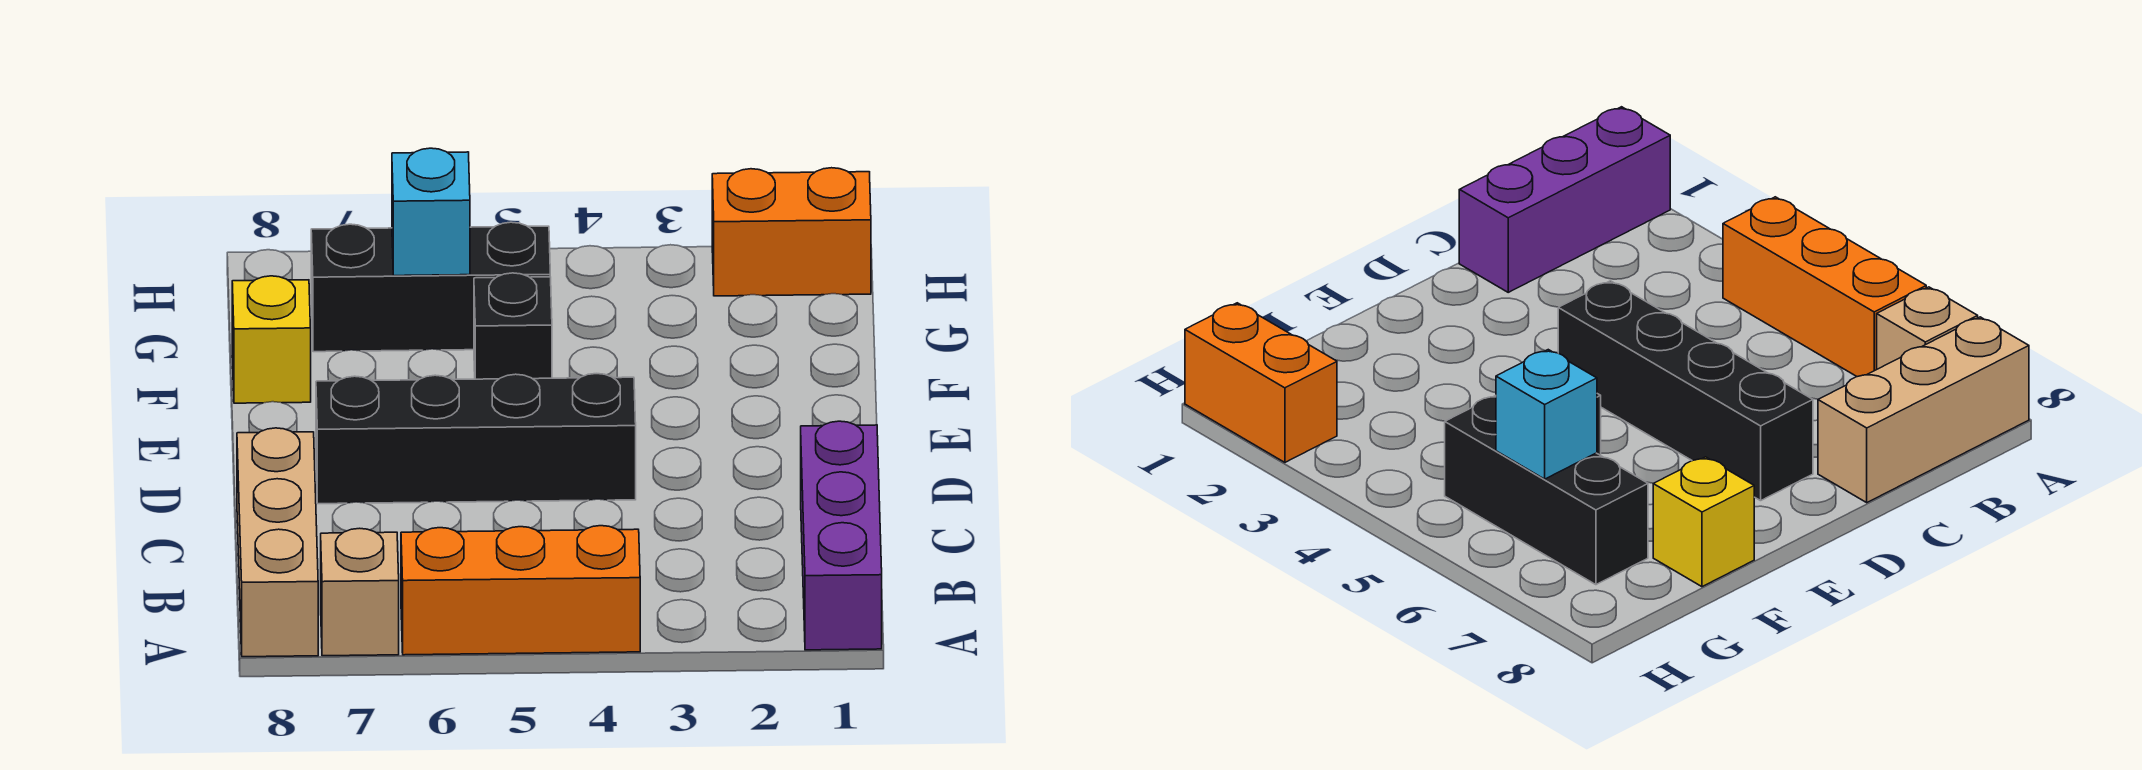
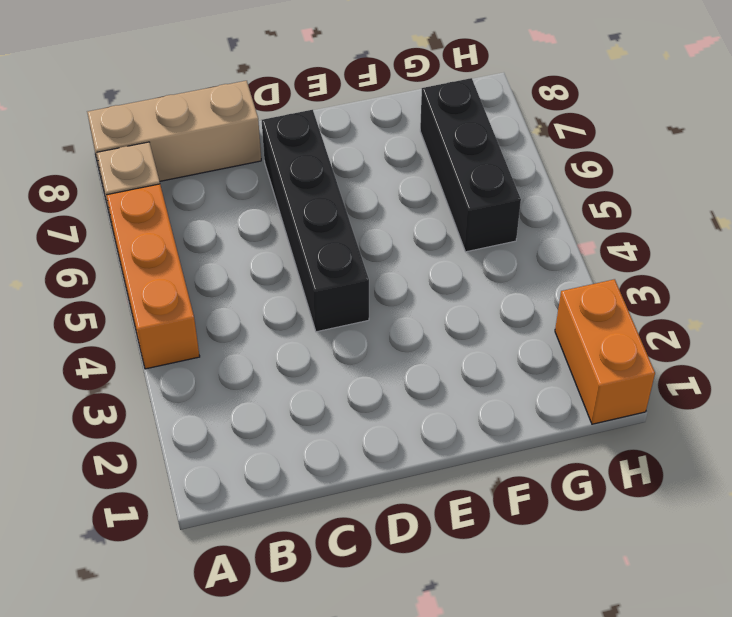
none -> purple brick A1:C1 level 1
none -> black brick F5 level 1

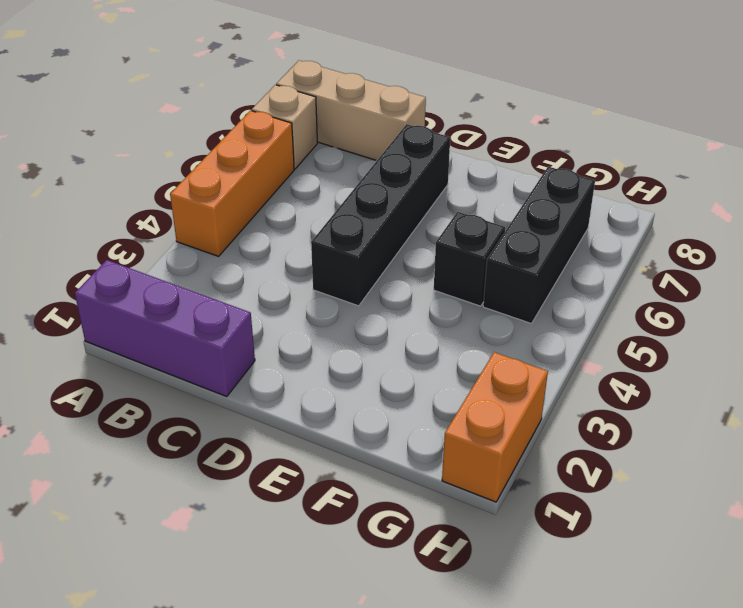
none -> yellow brick F8 level 1
none -> cyan brick G6 level 2

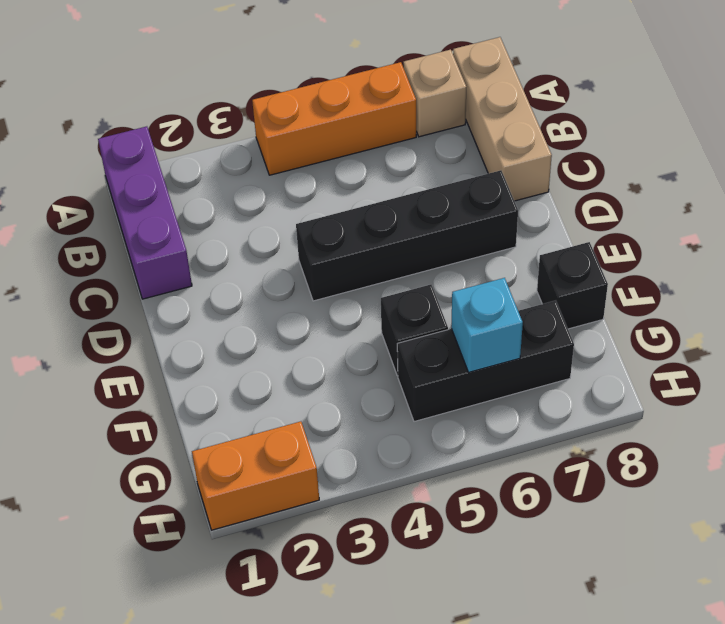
black brick F8 level 1 -> yellow brick F8 level 1

